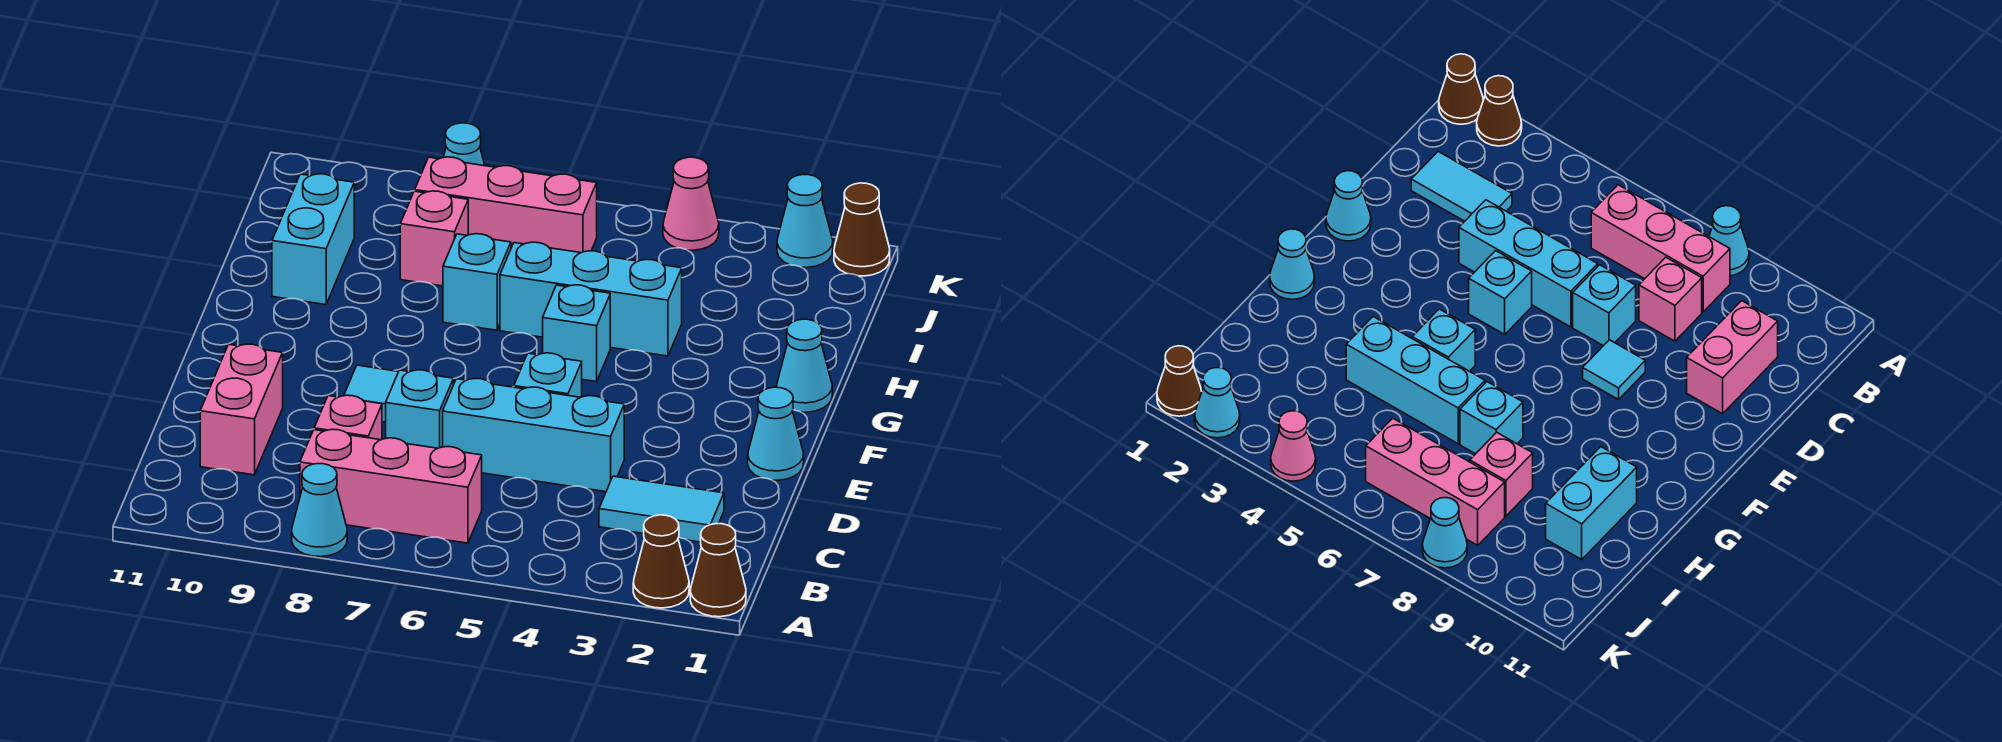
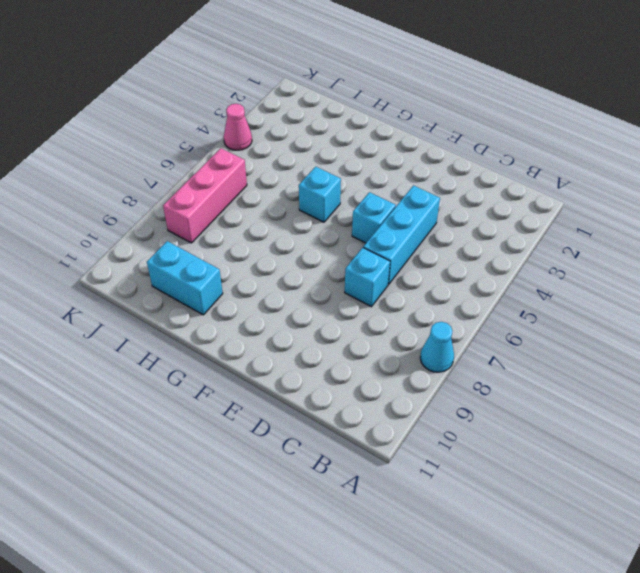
none -> brown cone A1 level 1
none -> brown cone A2 level 1
none -> pink brick B6:B8 level 1

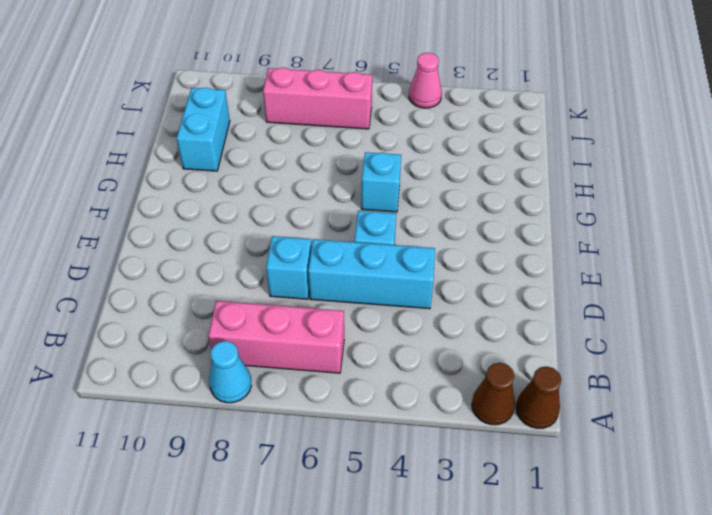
none -> cyan tile C2:C3 level 1
none -> pink brick C8 level 1
none -> pink brick C10:D10 level 1

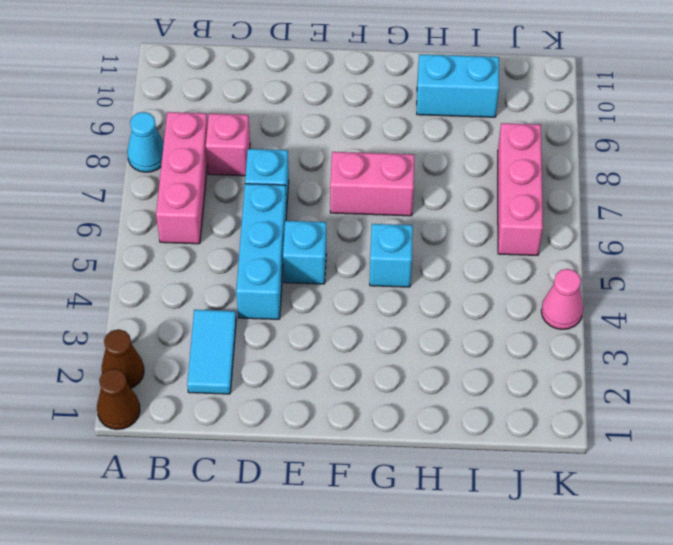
pink brick F7:G7 level 1 -> pink brick C10:D10 level 1
none -> cyan cone E1 level 1
none -> cyan tile E8 level 1
none -> cyan cone G1 level 1

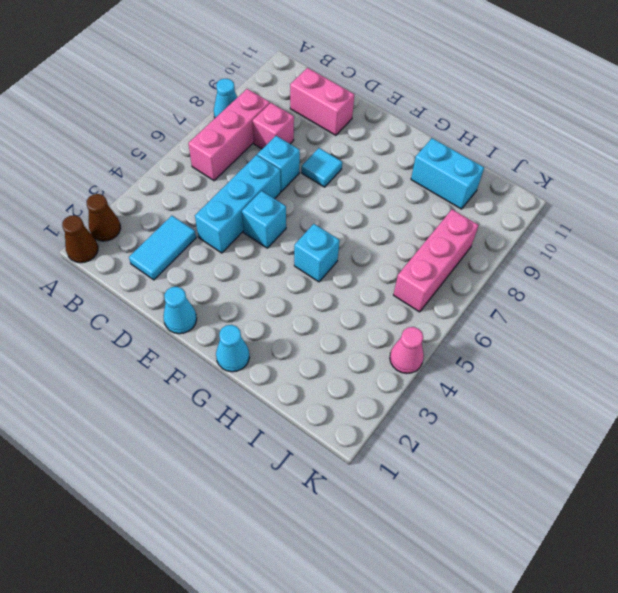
none -> cyan brick H4:H6 level 1
none -> cyan brick H7 level 1
none -> pink brick I8 level 1

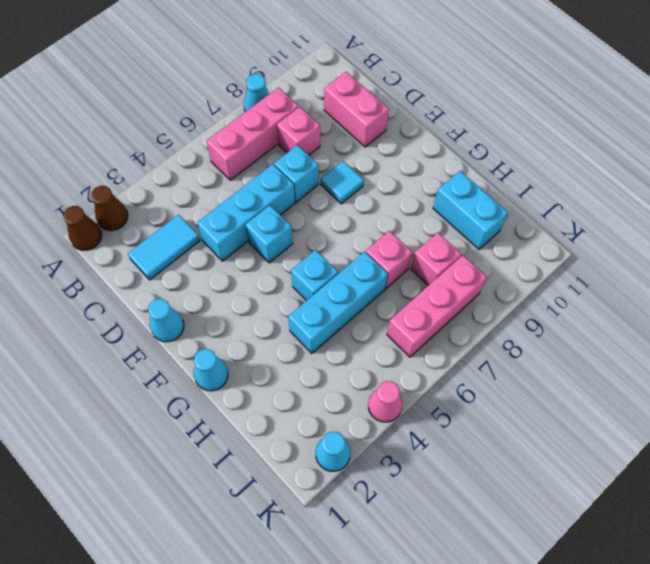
pink brick H7 level 1 -> cyan brick H7 level 1
none -> brown cone K1 level 1
none -> cyan cone K8 level 1

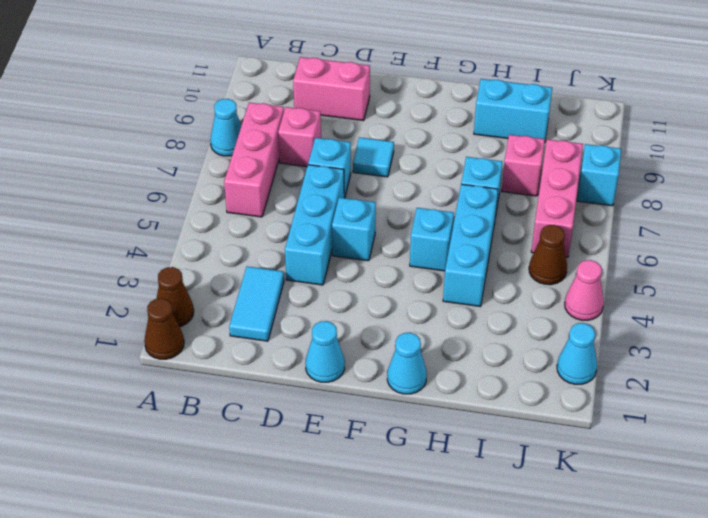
brown cone J5 level 1 -> brown cone K1 level 1
cyan brick K8 level 1 -> cyan cone K8 level 1

